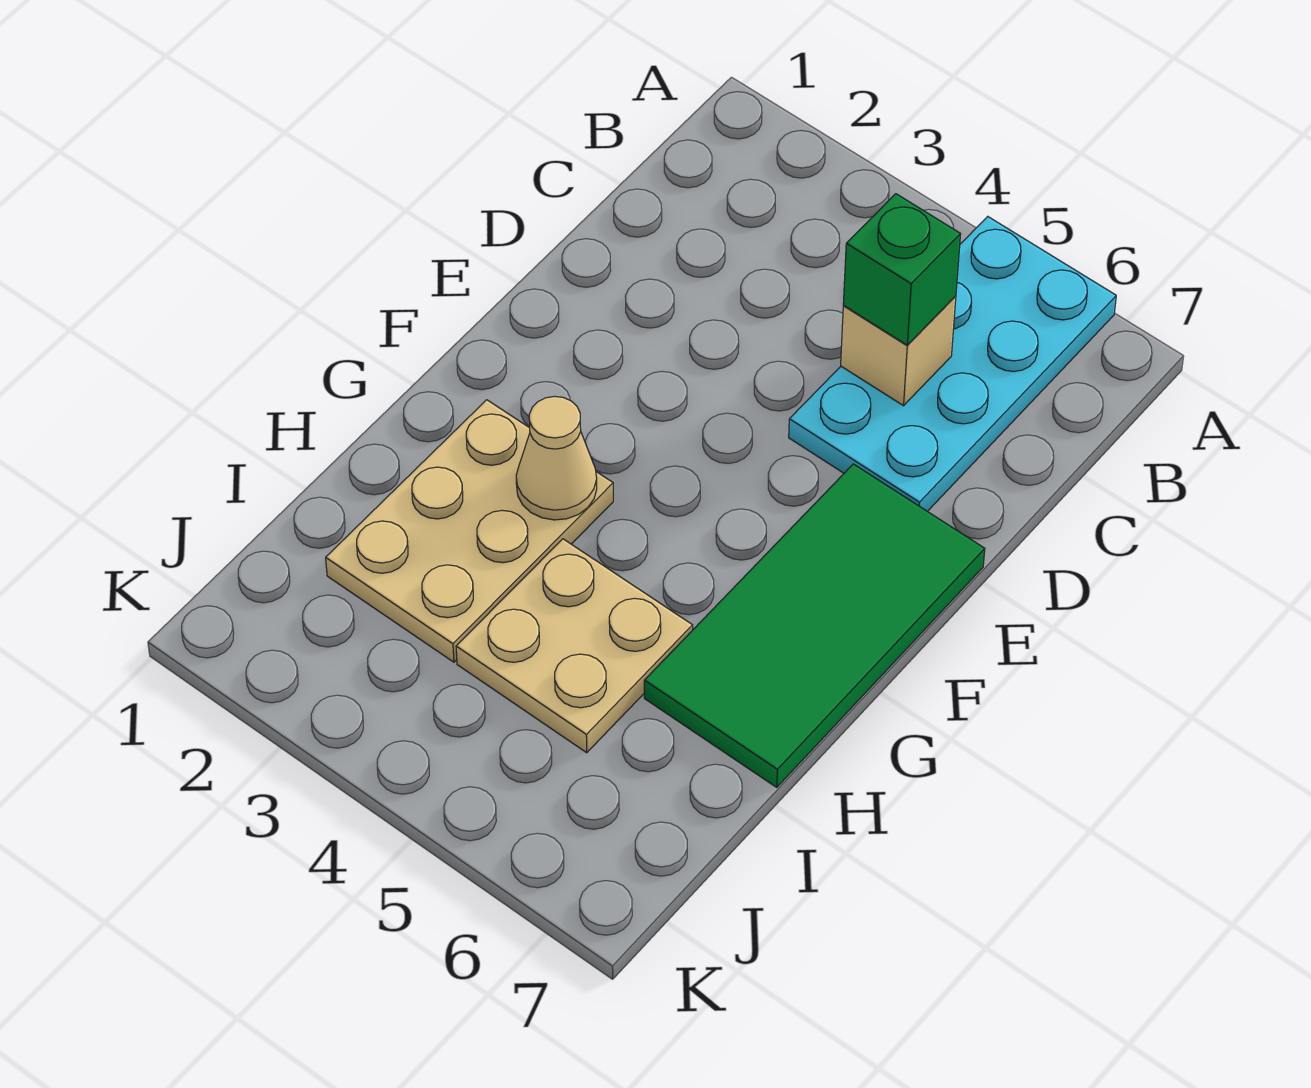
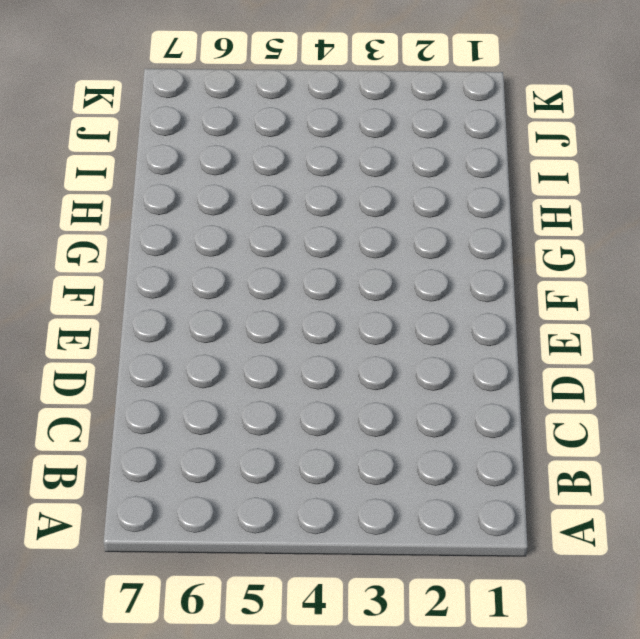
none -> cyan plate A5:D6 level 1
none -> green tile E6:H7 level 1

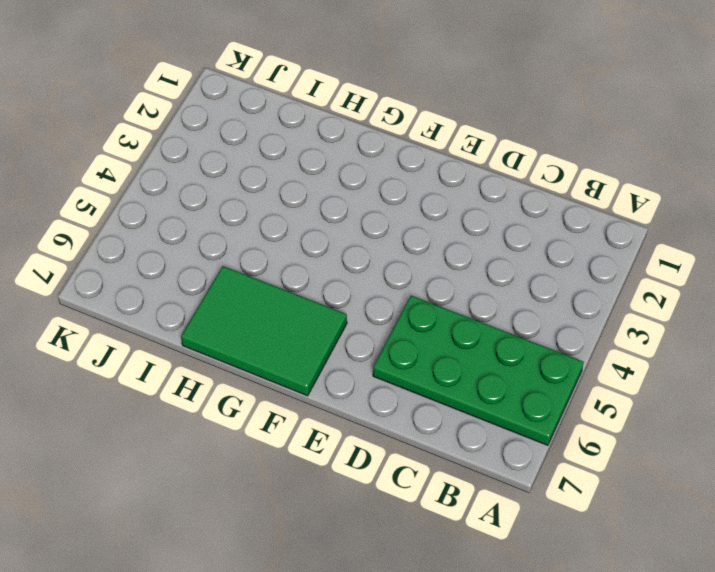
green plate A5:D6 level 1 -> cyan plate A5:D6 level 1
green tile F6:H7 level 1 -> green tile E6:H7 level 1
none -> tan plate G2:I3 level 1
none -> tan plate H4:I5 level 1

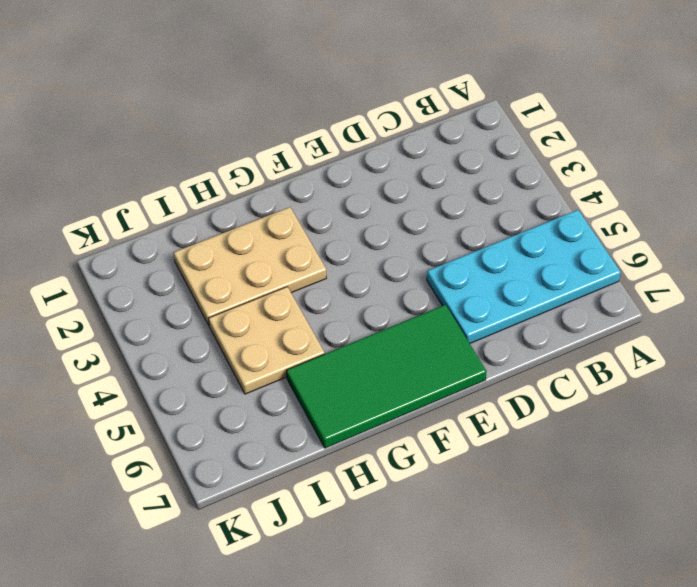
none -> tan brick C5 level 2
none -> tan cone G3 level 2

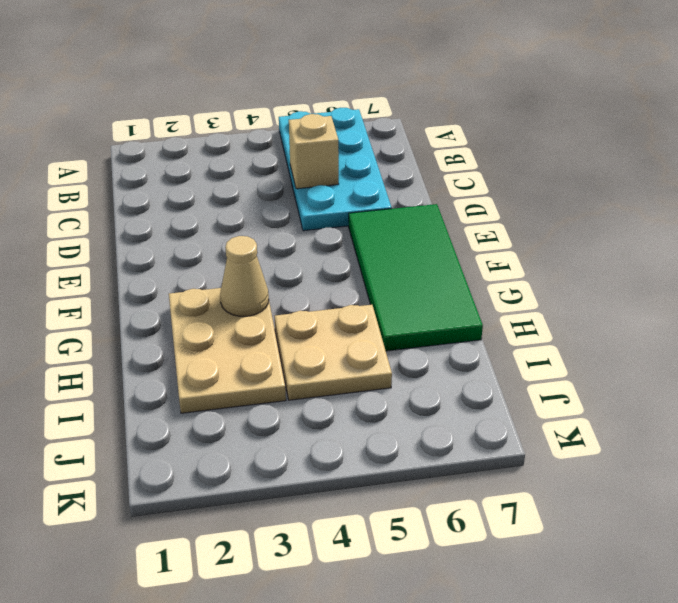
none -> green brick C5 level 3

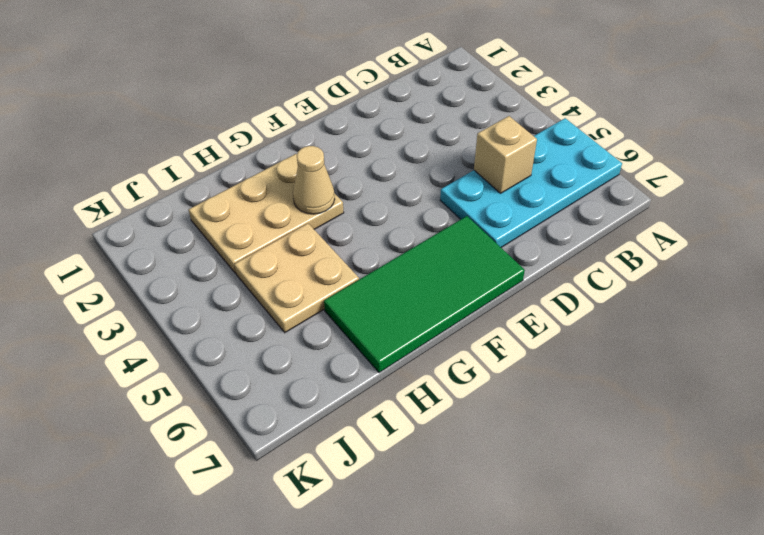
none -> green brick C5 level 3

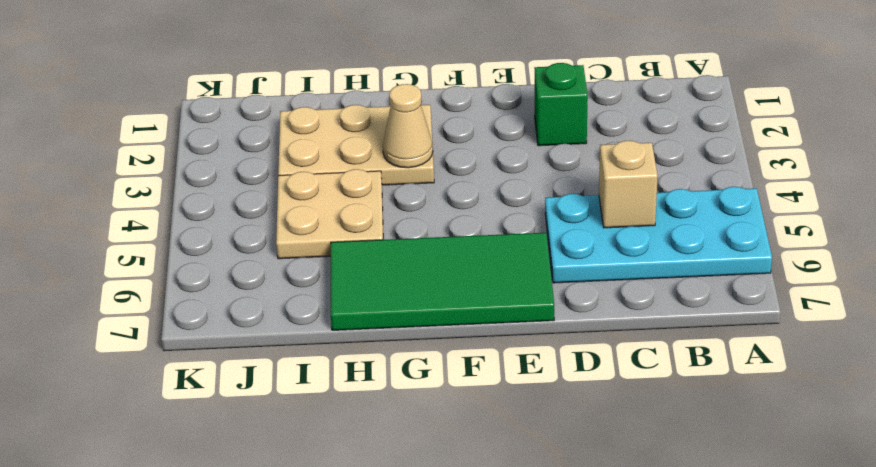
green brick D2 level 1 -> green brick C5 level 3

